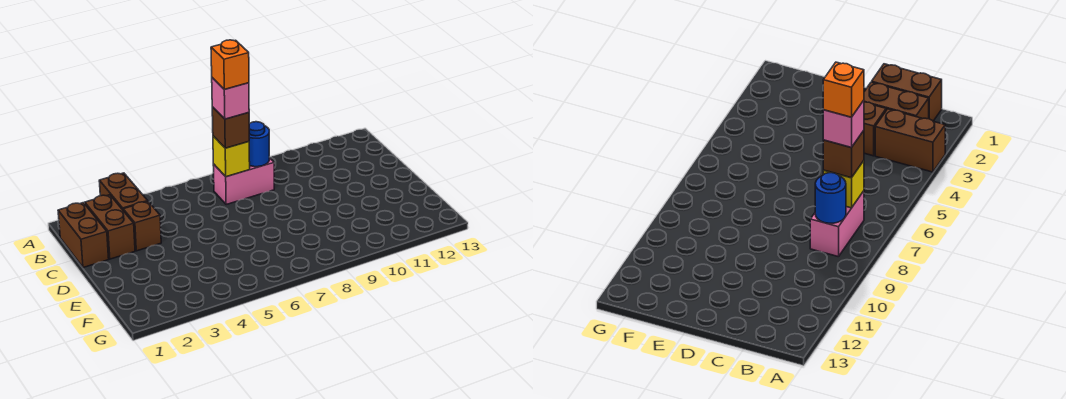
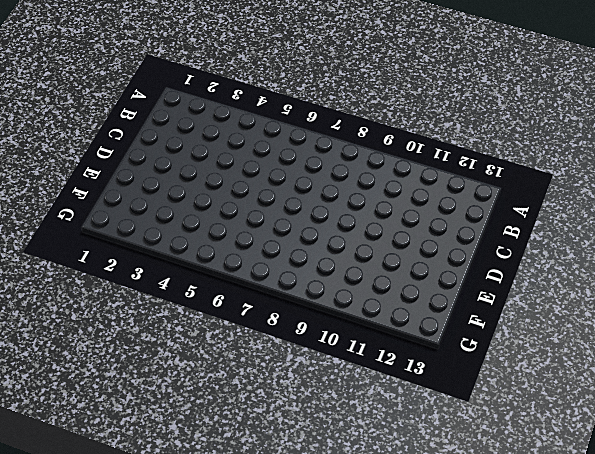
none -> brown brick A3:B3 level 1
none -> brown brick B1:C1 level 1

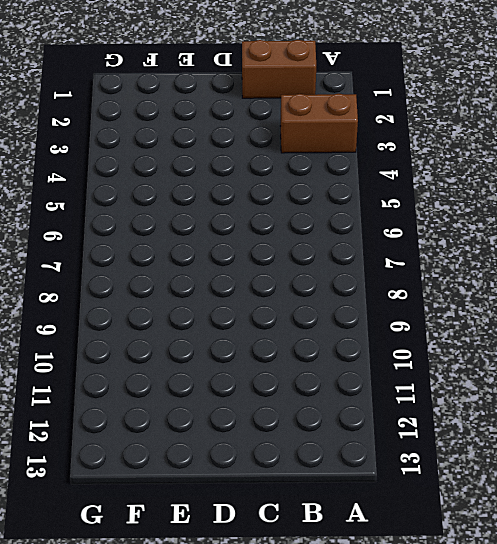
none -> brown brick B2:C2 level 1
none -> pink brick B7:B8 level 1

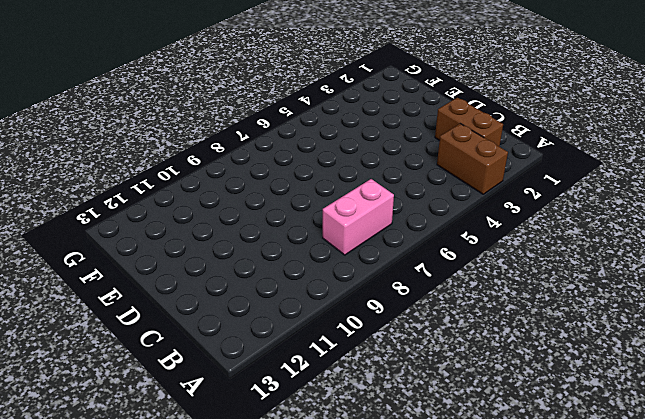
none -> brown brick B1:C1 level 1
none -> brown brick C3 level 1

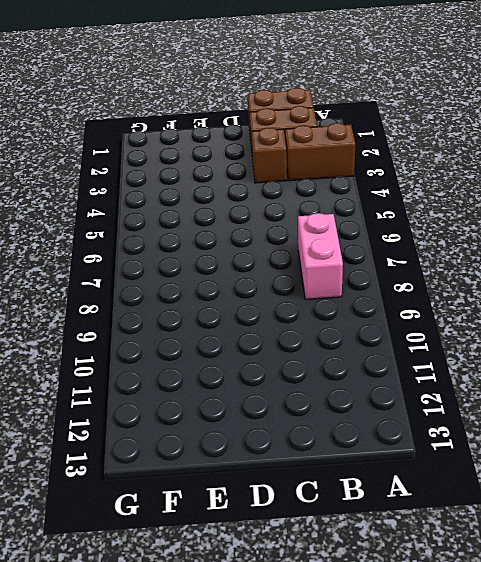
none -> yellow brick B7 level 2
none -> blue round brick B8 level 2

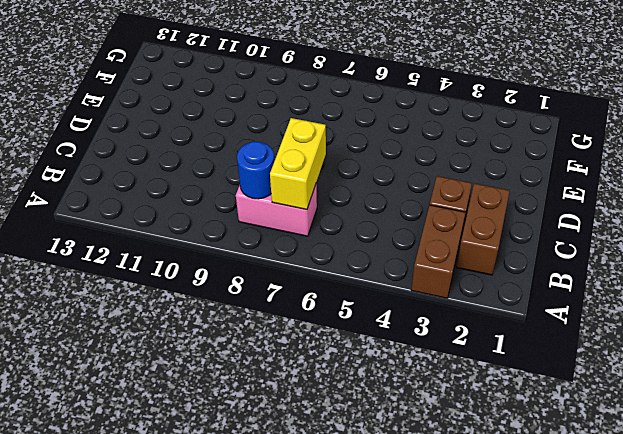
yellow brick B7:C7 level 2 -> yellow brick B7 level 2
none -> brown brick B1:C1 level 1
none -> brown brick B7 level 3

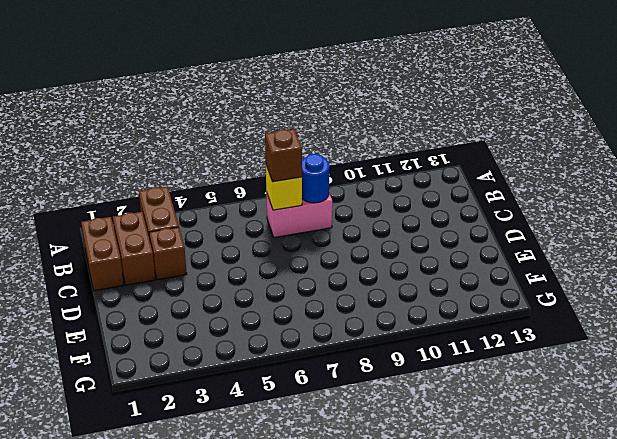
none -> pink brick B7 level 4
none -> orange brick B7 level 5

